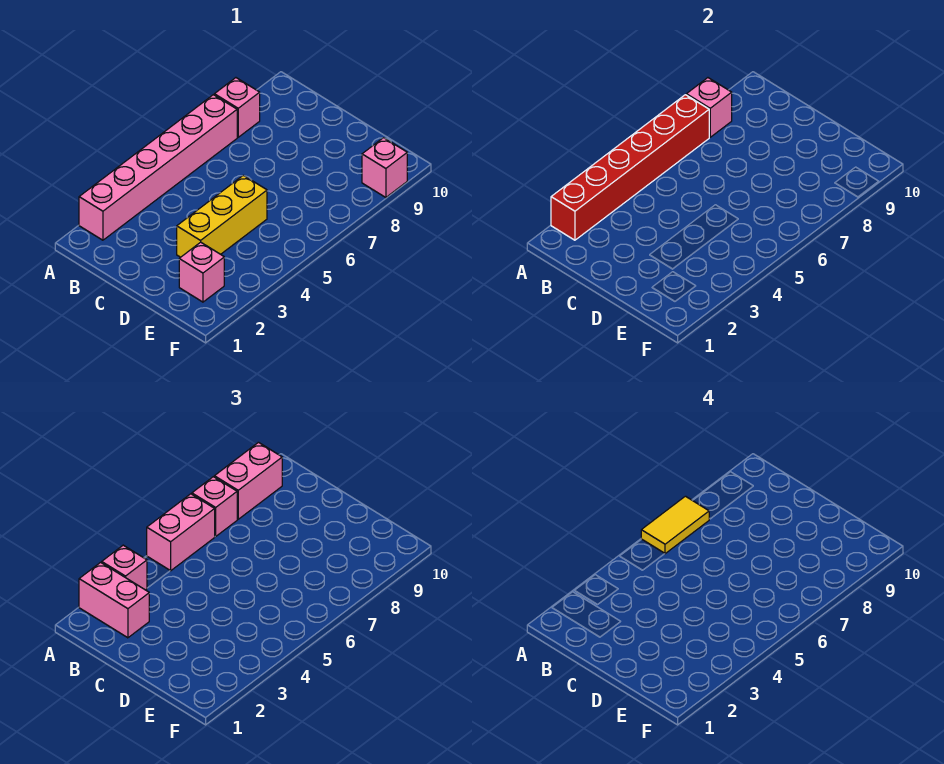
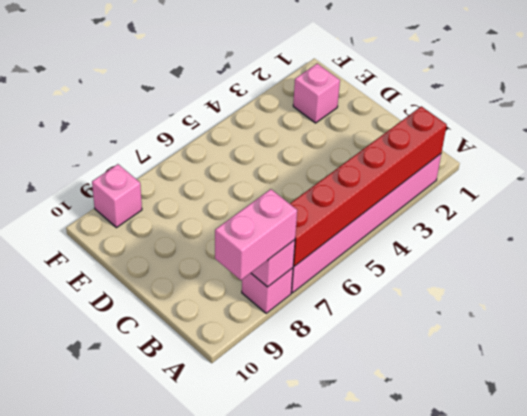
none -> yellow brick D3:D5 level 1
none -> pink brick A2:B2 level 3
none -> pink brick A3 level 3

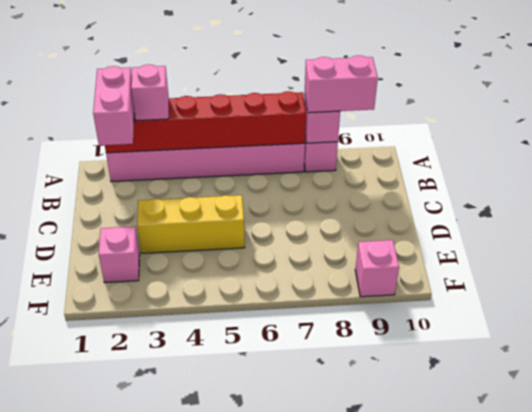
none -> pink brick A5:A6 level 3
none -> pink brick A7 level 3
none -> yellow tile A6:A7 level 4

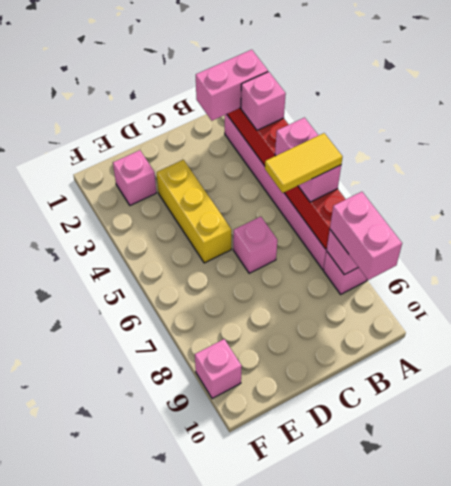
yellow tile A6:B6 level 4 -> yellow tile A6:A7 level 4
pink brick C6 level 1 -> pink brick A7 level 3

